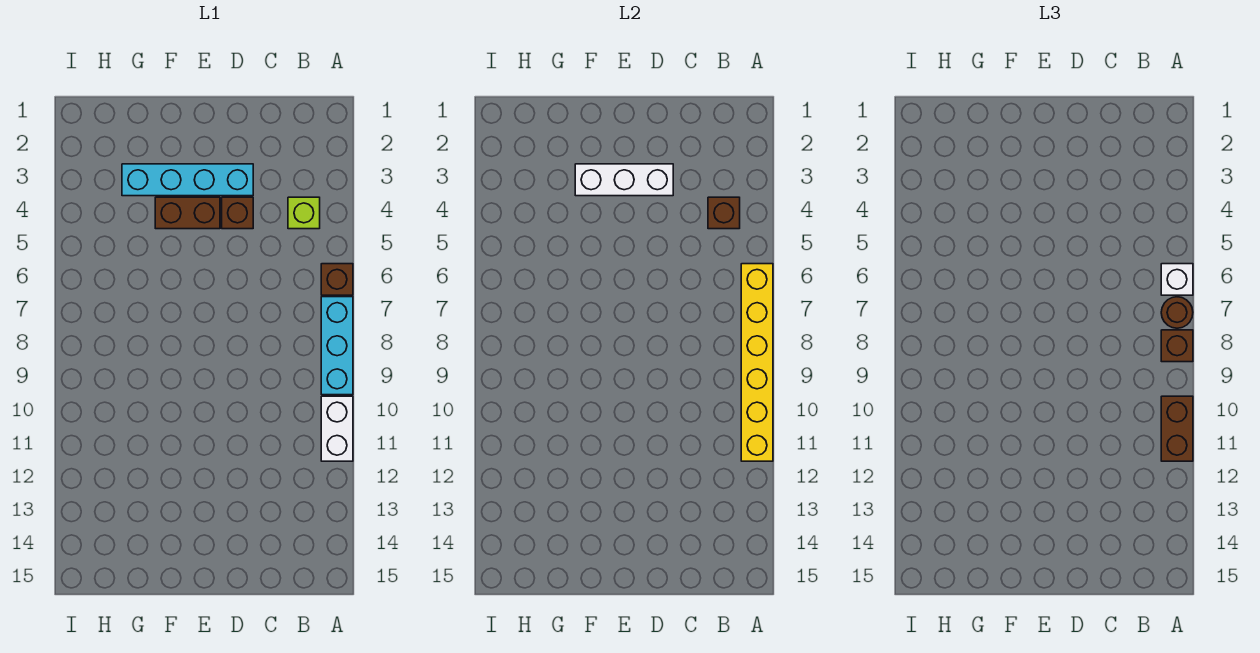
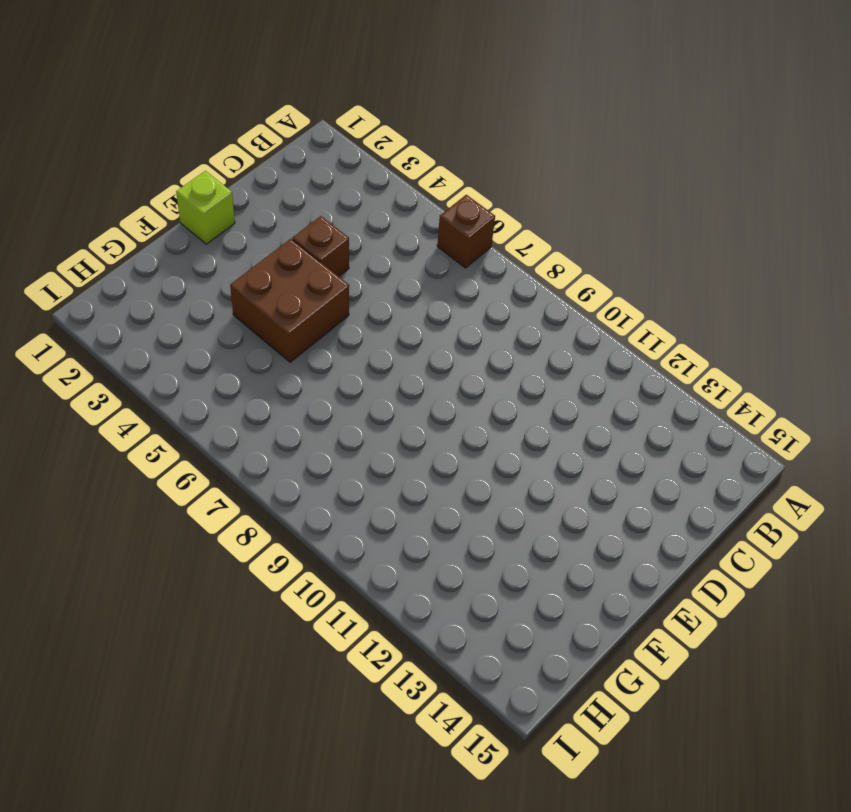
lime brick E1 level 1 -> lime brick B4 level 1
brown brick E4:F5 level 1 -> brown brick E4:F4 level 1
none -> cyan brick A7:A9 level 1
none -> white brick A10:A11 level 1
none -> cyan brick D3:G3 level 1

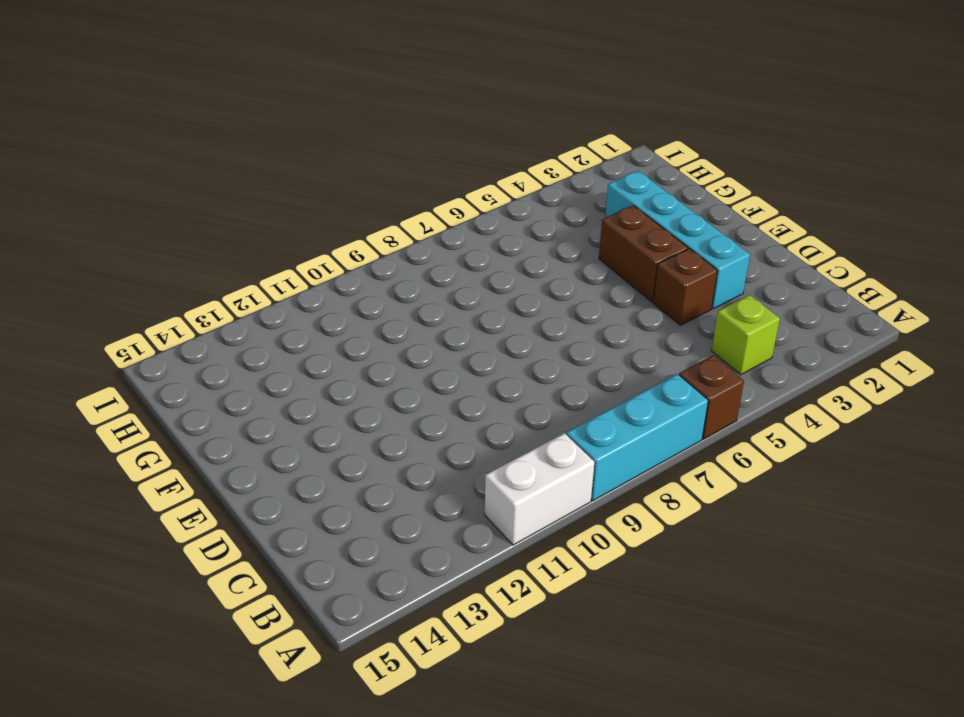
none -> yellow brick A6:A11 level 2
none -> brown brick B4 level 2
none -> white brick D3:F3 level 2

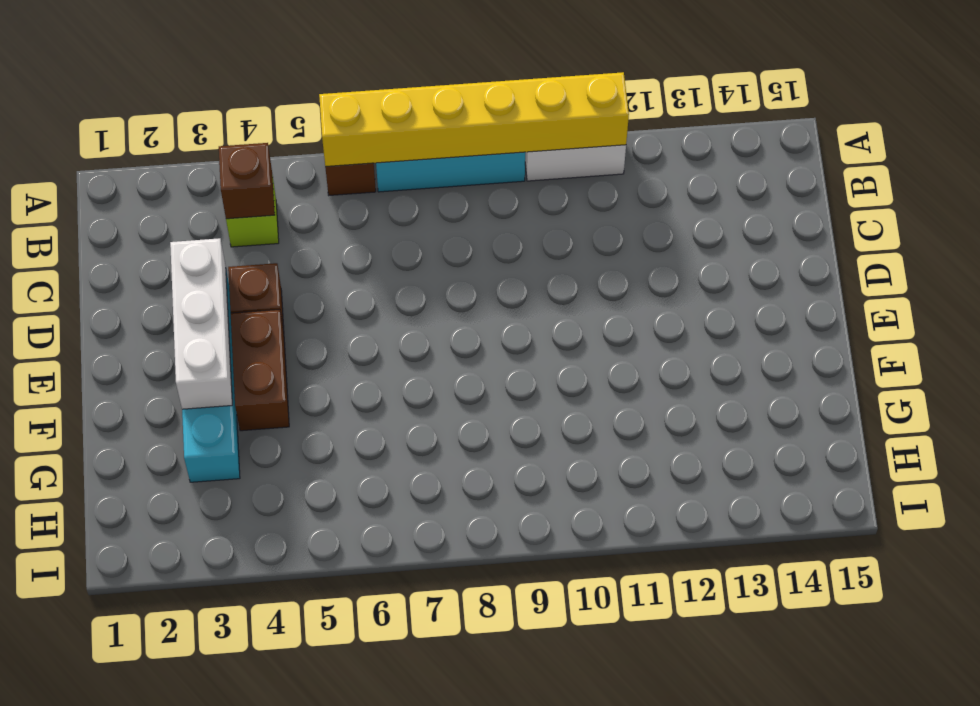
none -> white brick A6 level 3
none -> brown round brick A7 level 3
none -> brown brick A8 level 3

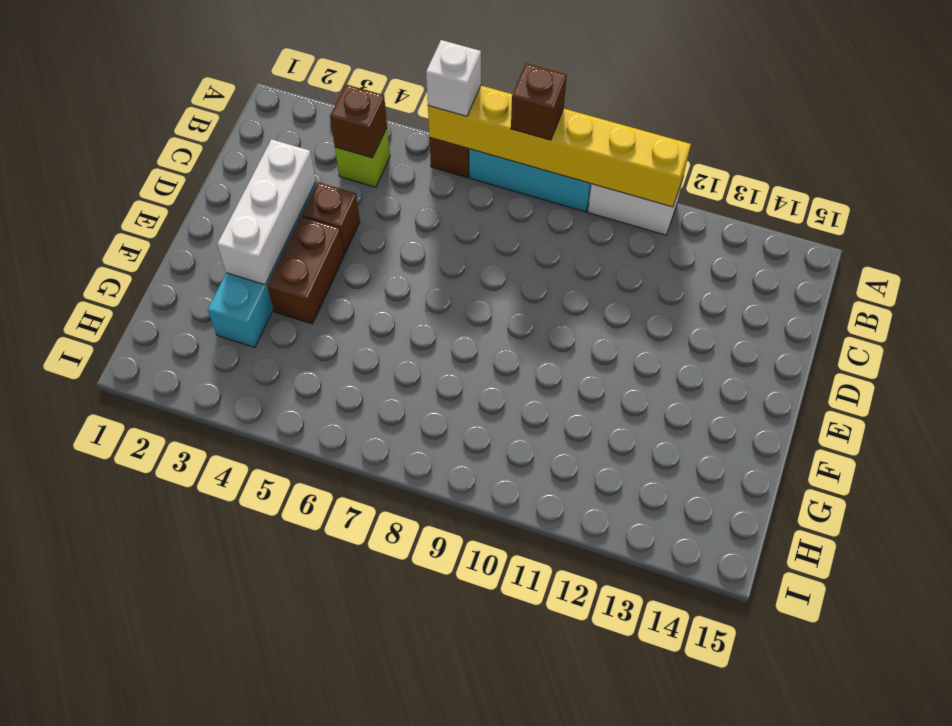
none -> brown round brick A7 level 3
none -> brown brick A10:A11 level 3

